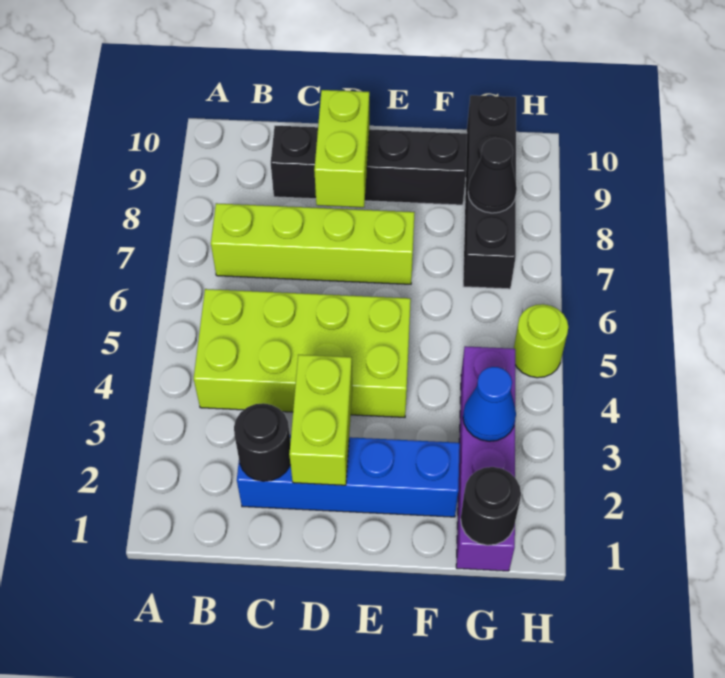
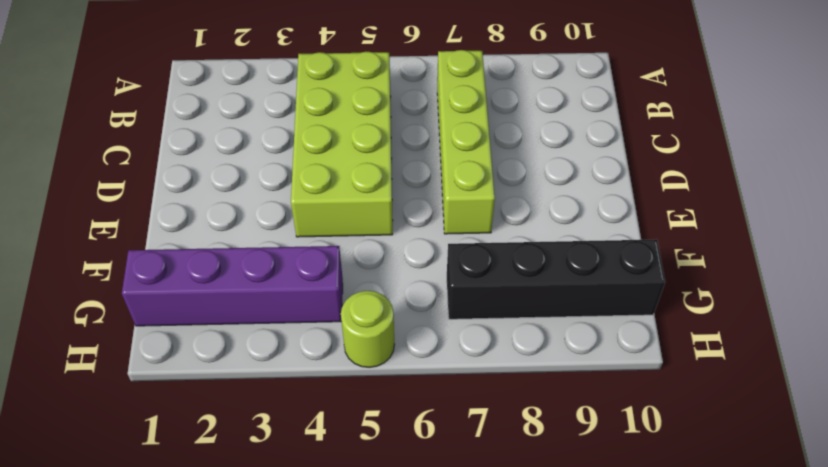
none -> blue brick C2:F2 level 1
none -> black brick C9:F9 level 1
none -> black round brick C2 level 2

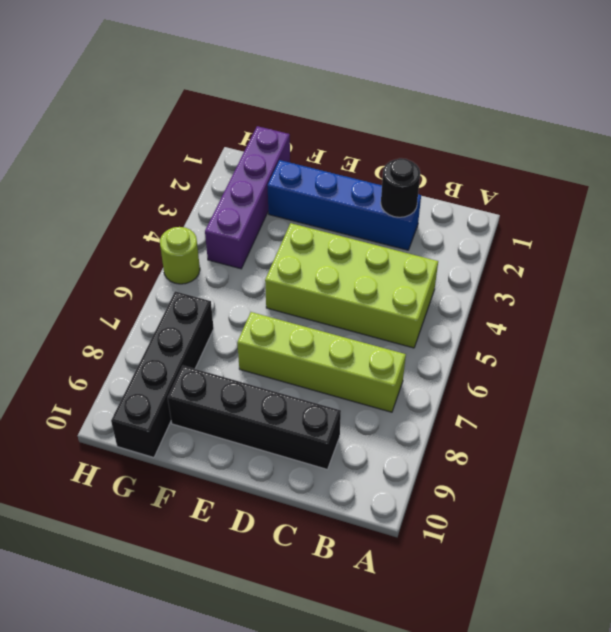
none -> lime brick D2:D3 level 2
none -> lime brick D8:D9 level 2
none -> black round brick G1 level 2

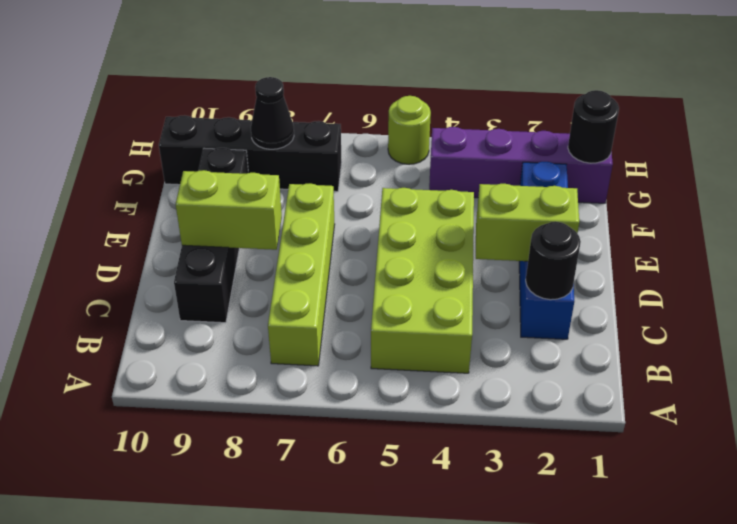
none -> blue cone G3 level 2

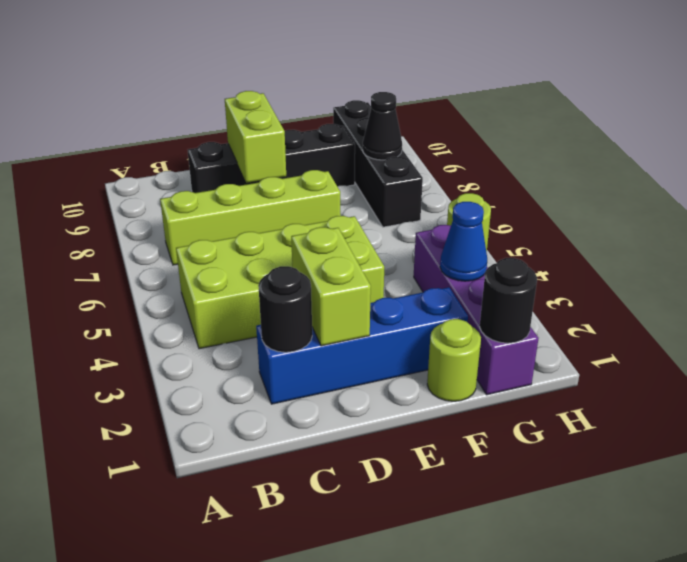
lime round brick F1 level 1 -> none

